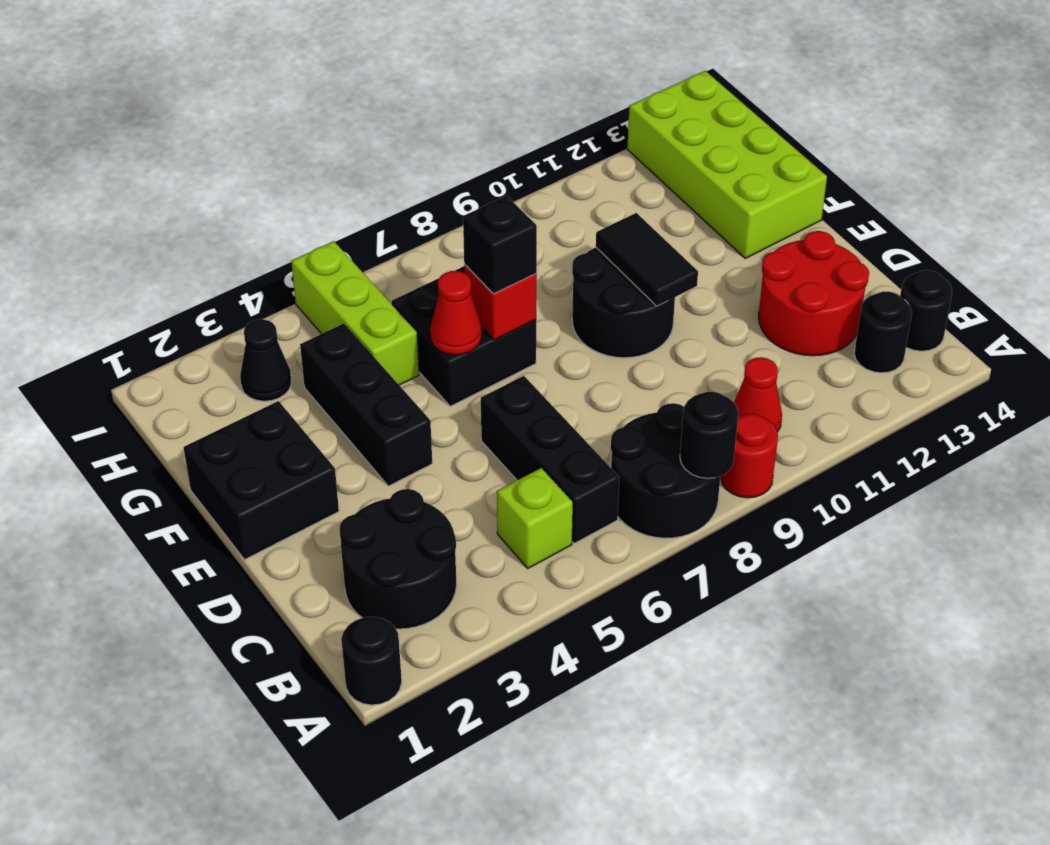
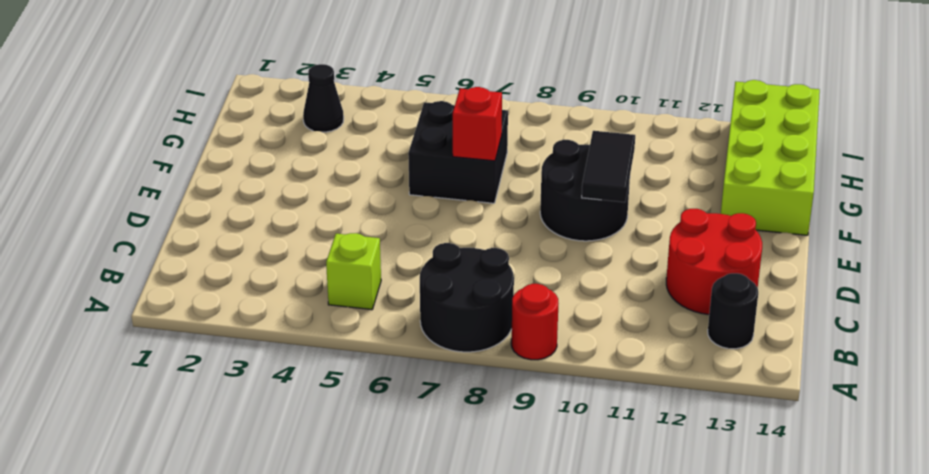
none -> black round brick A1 level 1
none -> black round brick B2:C3 level 1
none -> black brick B6:D6 level 1

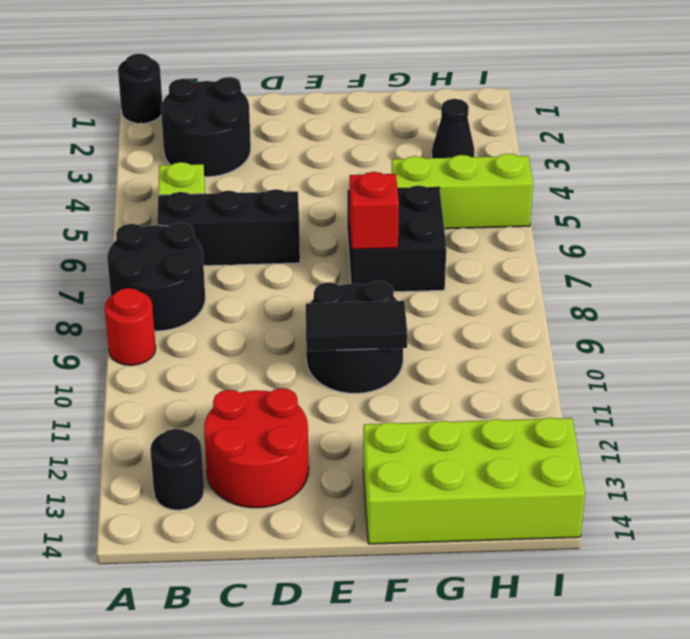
none -> red cone B10 level 1
none -> black round brick B14 level 1
none -> black brick E1:F2 level 1

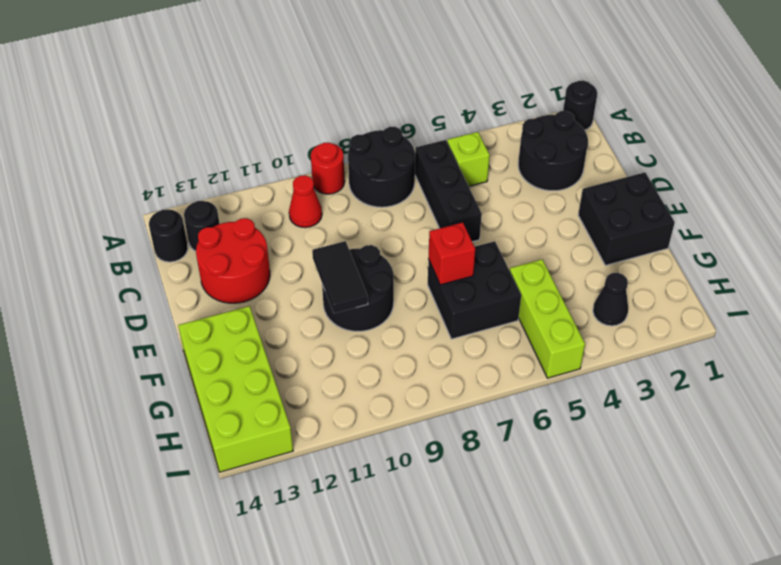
none -> black brick E4:G4 level 1
none -> black round brick A8 level 2
none -> red cone F6 level 2

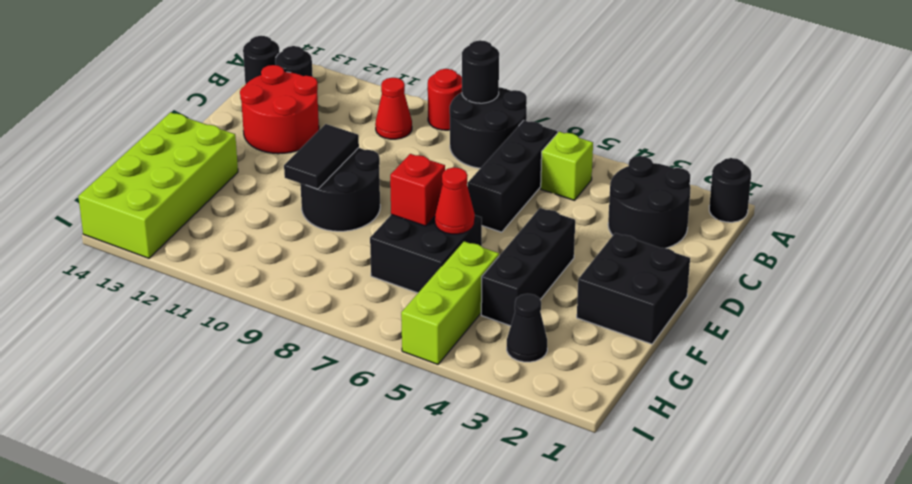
none -> black brick F7 level 3

